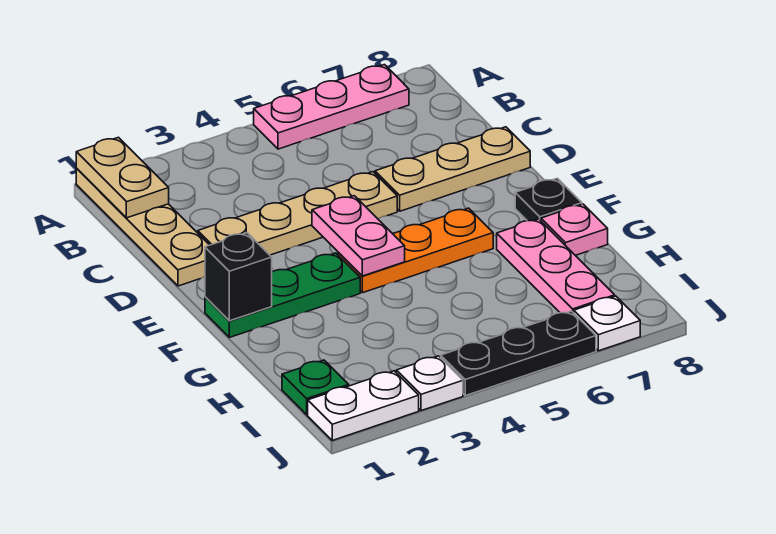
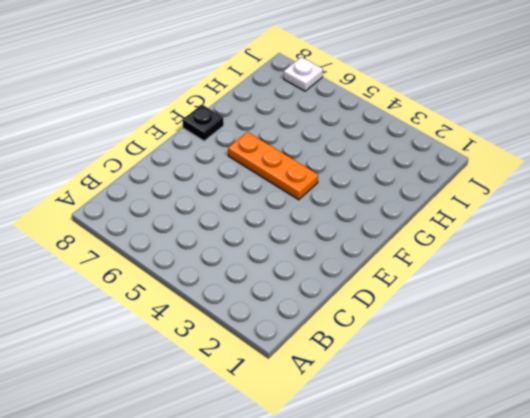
none -> tan plate A1:D1 level 1
none -> pink plate A5:A7 level 1
none -> tan plate D2:D5 level 1

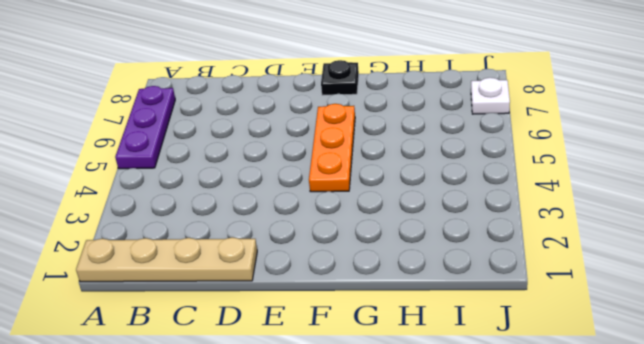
purple plate A5:A7 level 1 -> pink plate A5:A7 level 1
none -> tan plate D2:D5 level 1
none -> tan plate D6:D8 level 1
none -> green plate F1:F3 level 1

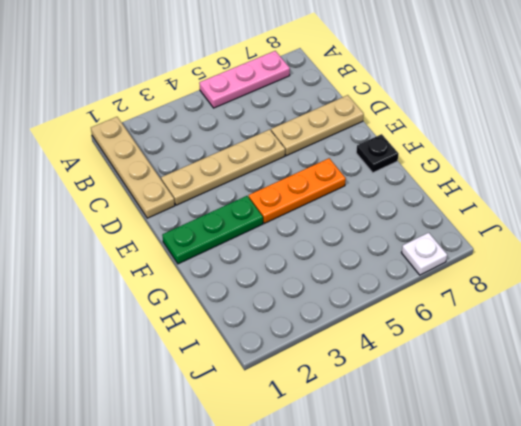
none -> pink plate G7:I7 level 1
none -> pink plate G8 level 1
none -> green plate I1 level 1

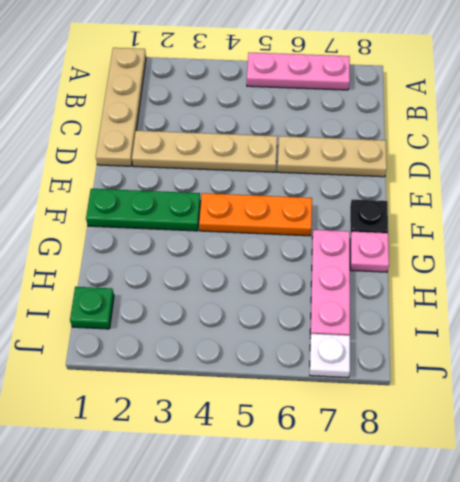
none -> white plate J1:J2 level 1
none -> white plate J3 level 1
none -> black plate J4:J6 level 1

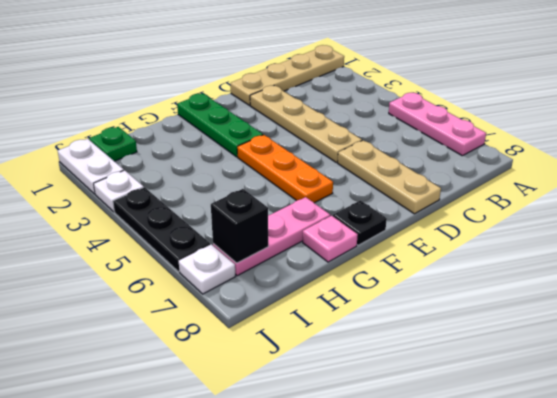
black brick I7 level 2 -> black brick F1 level 2
none -> tan plate A1:B1 level 2
none -> pink plate E4:F4 level 2

